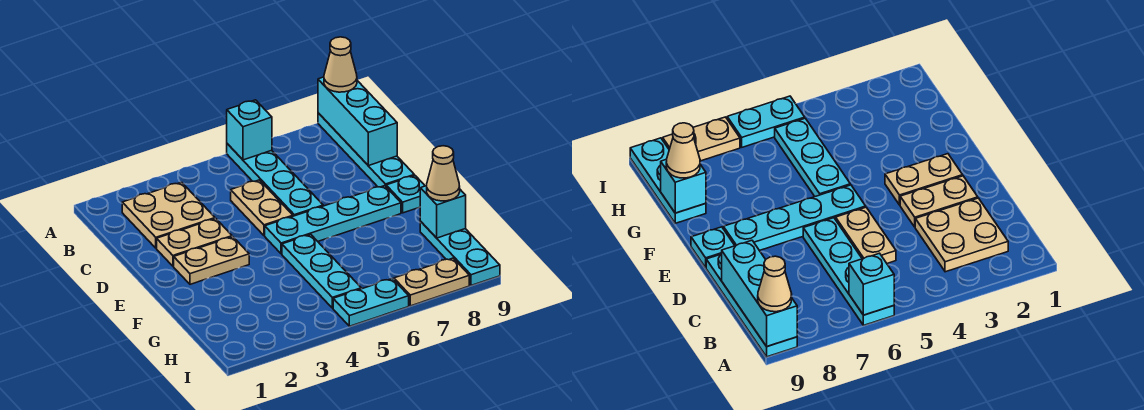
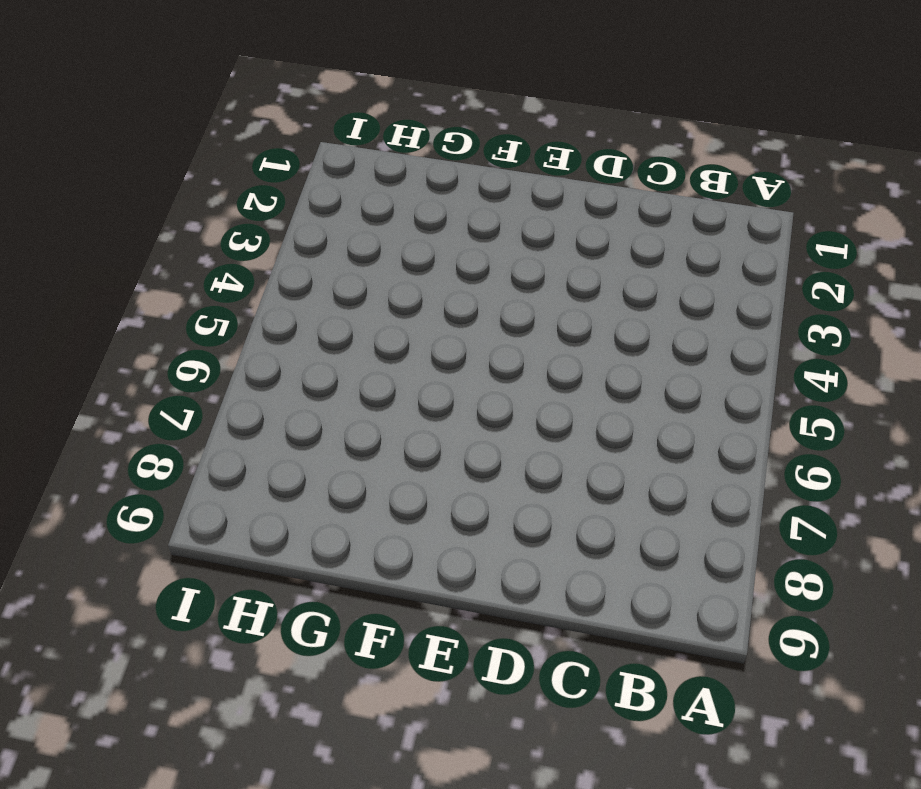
none -> cyan plate A6:D6 level 1
none -> cyan plate A9:D9 level 1
none -> tan plate B2:C3 level 1

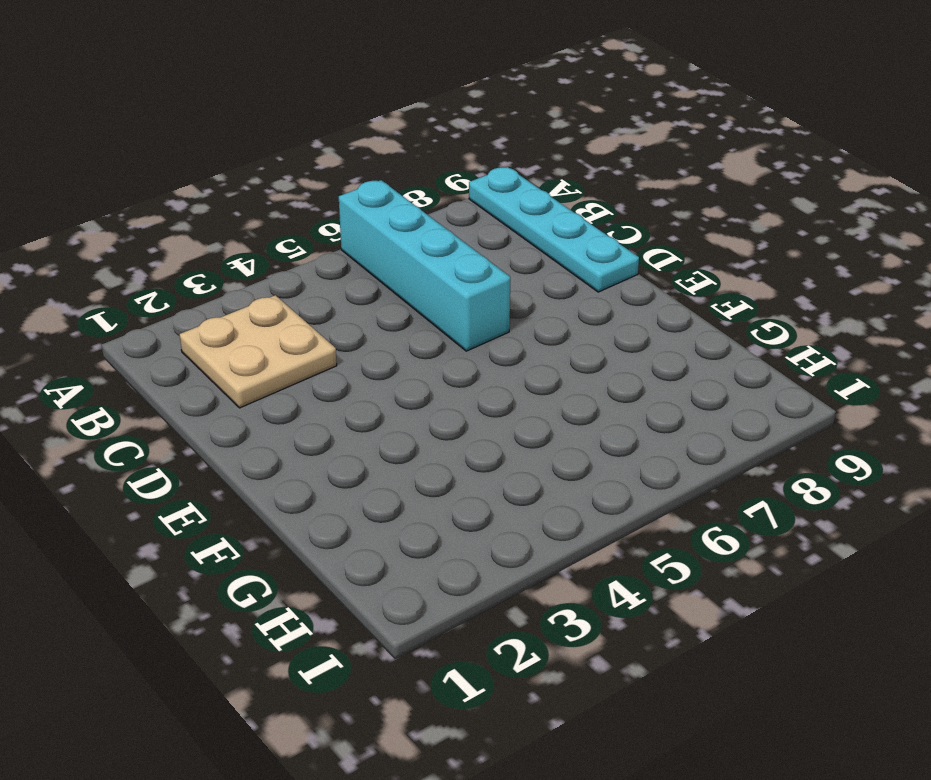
cyan brick A6:D6 level 1 -> cyan plate A6:D6 level 1
none -> tan plate C5:D5 level 1
none -> tan plate D2:D3 level 1
none -> tan plate E2:E3 level 1

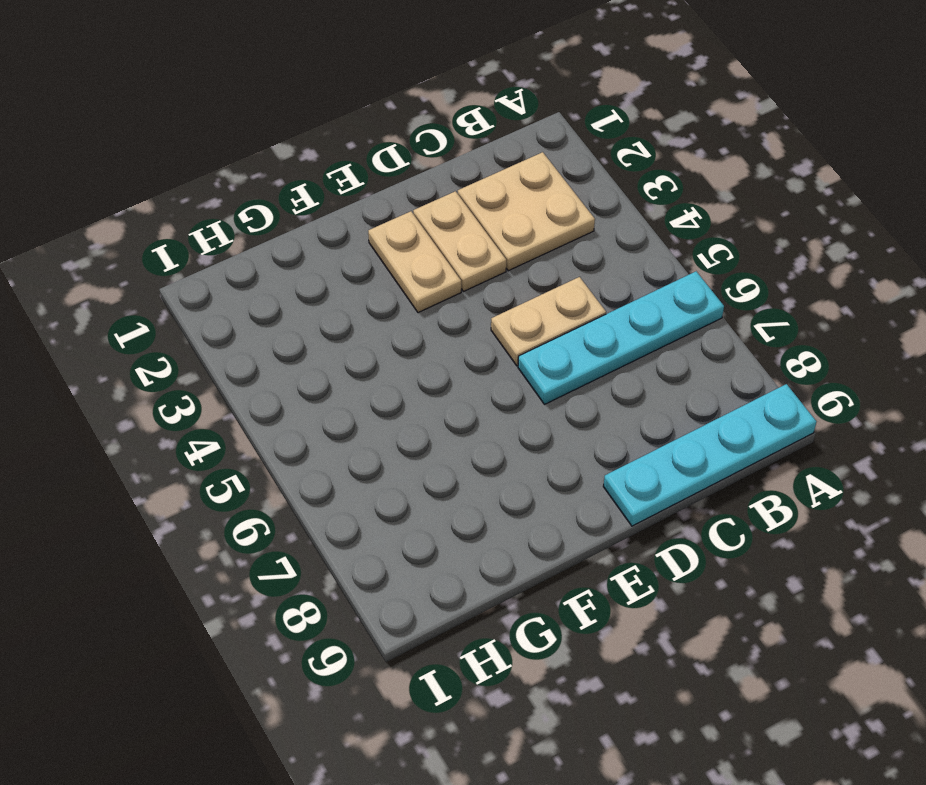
none -> cyan plate E5:E8 level 1
none -> cyan plate E9 level 1
none -> cyan plate F5:H5 level 1

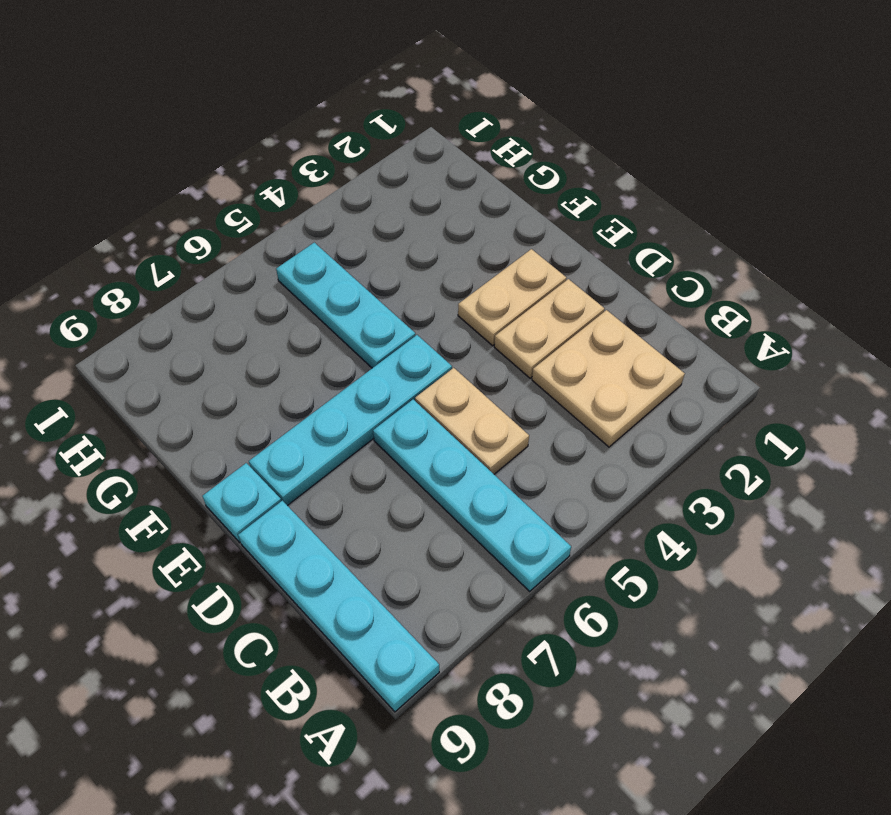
none -> cyan plate G9:I9 level 1
none -> cyan plate I5:I6 level 1
none -> tan plate I7:I8 level 1

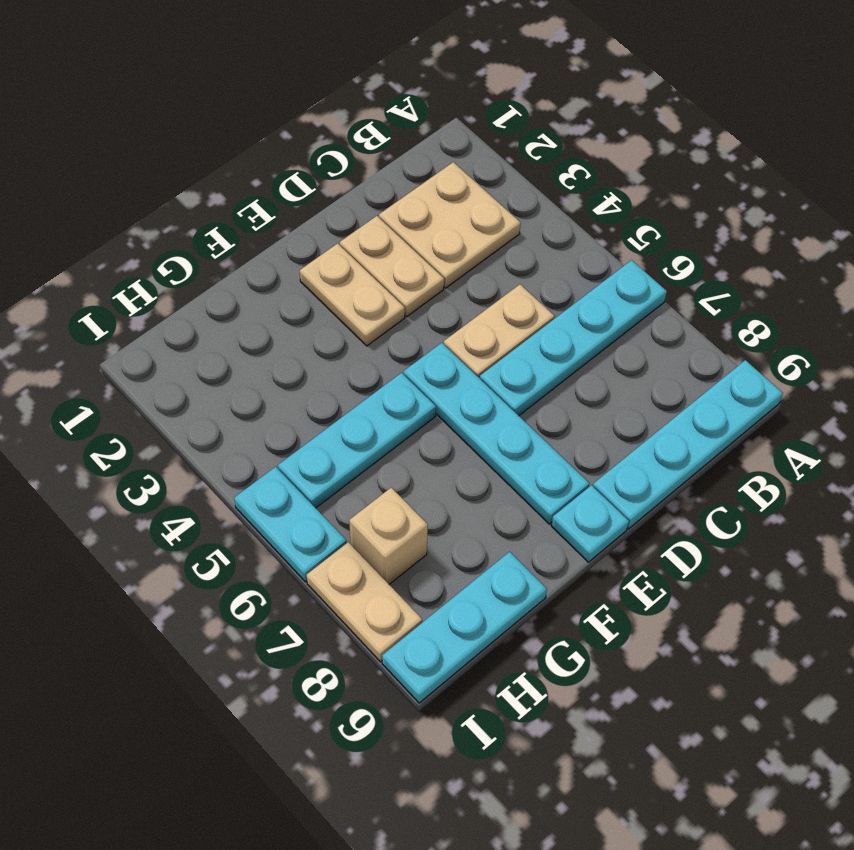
tan brick H7 level 1 -> none
none -> cyan brick A6 level 2
none -> cyan brick A9:C9 level 2
none -> cyan brick G9 level 2

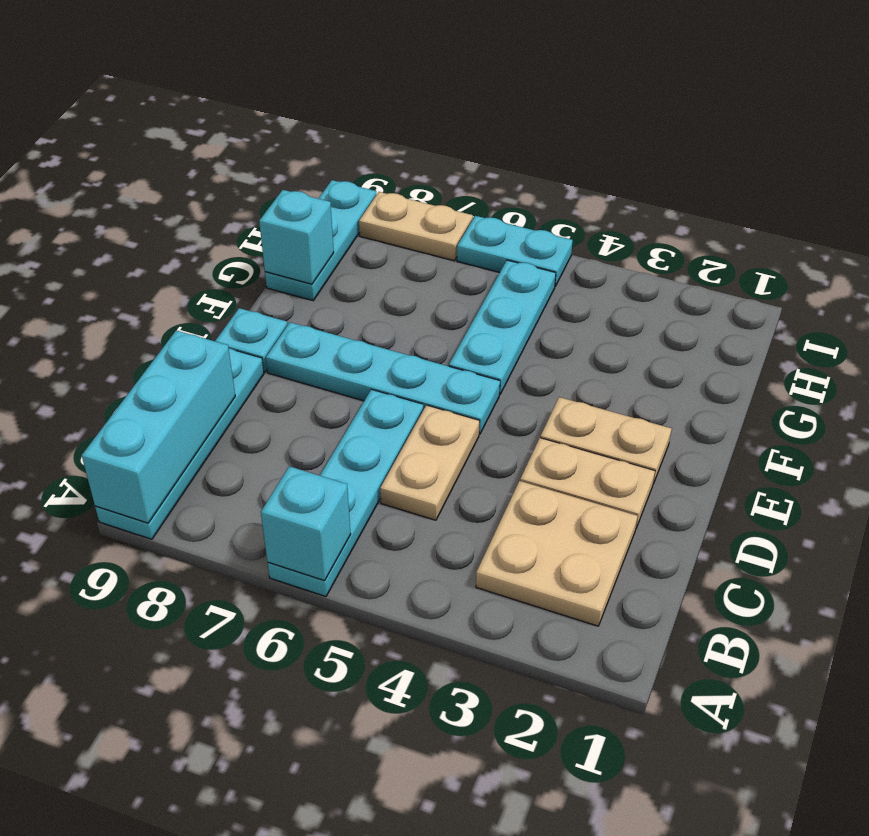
none -> tan cone A9 level 3
none -> tan cone G9 level 3

